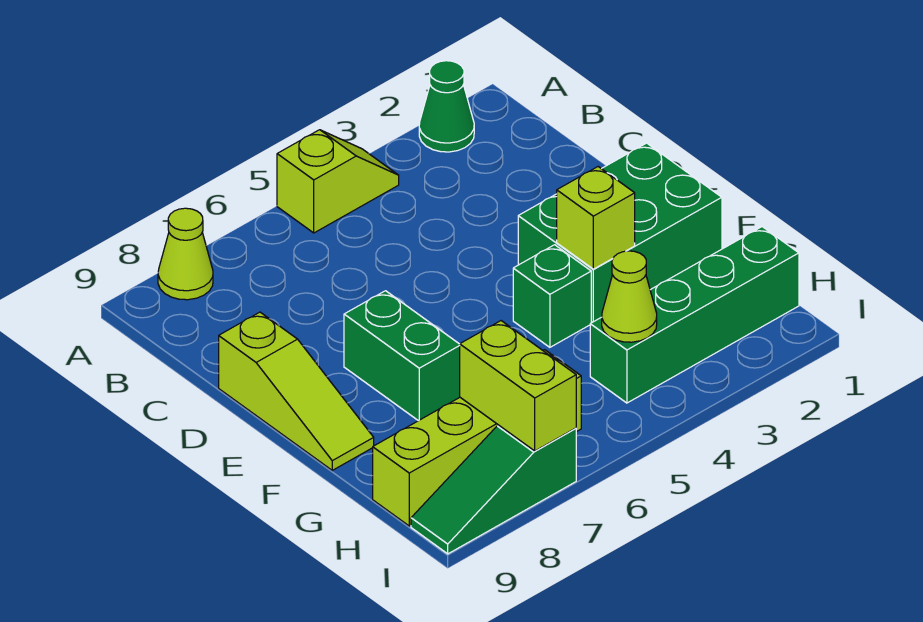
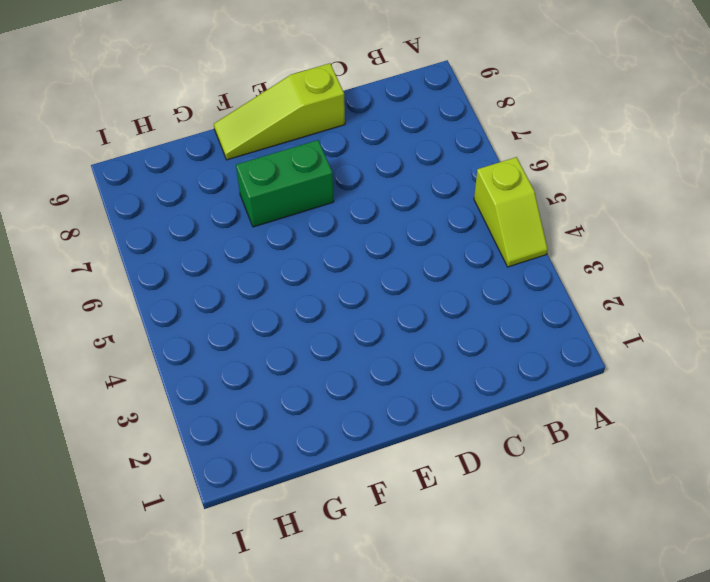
none -> green cone A2 level 1
none -> lime cone A8 level 1
none -> green brick E1:F3 level 1

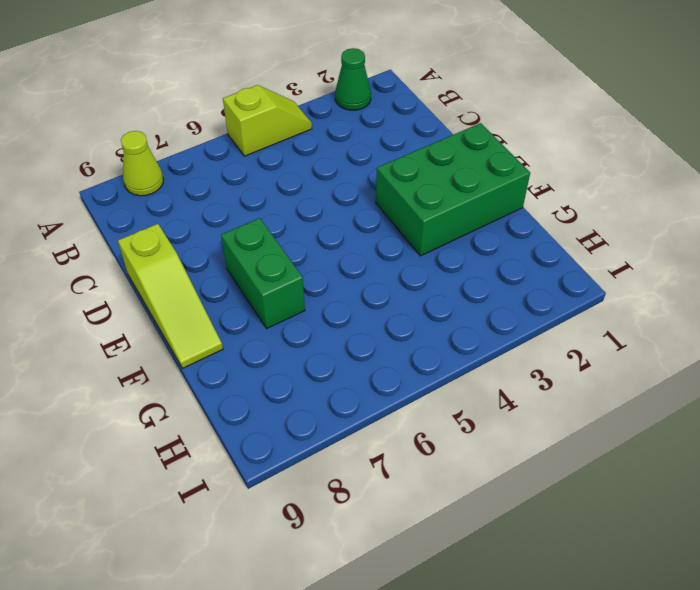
none -> green brick F4 level 1
none -> green brick H1:H4 level 1
none -> lime brick H6:H9 level 1

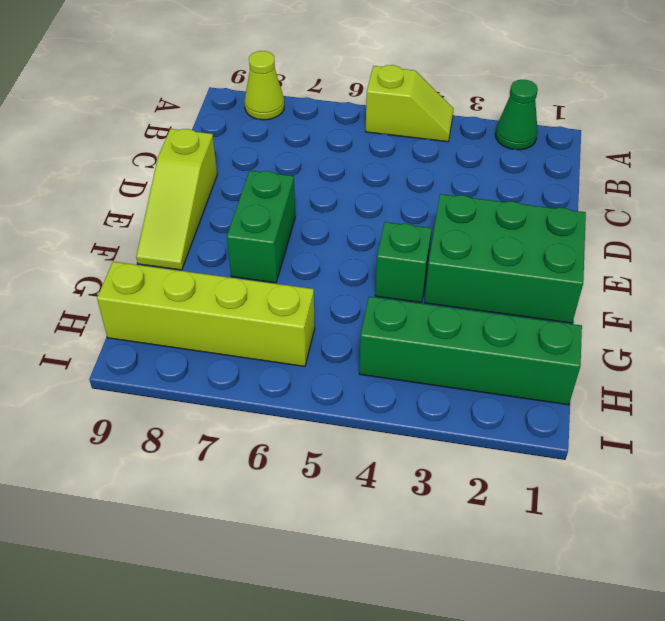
none -> green slope I7:I9 level 1 top 7
none -> lime brick F3 level 2
none -> lime cone H4 level 2

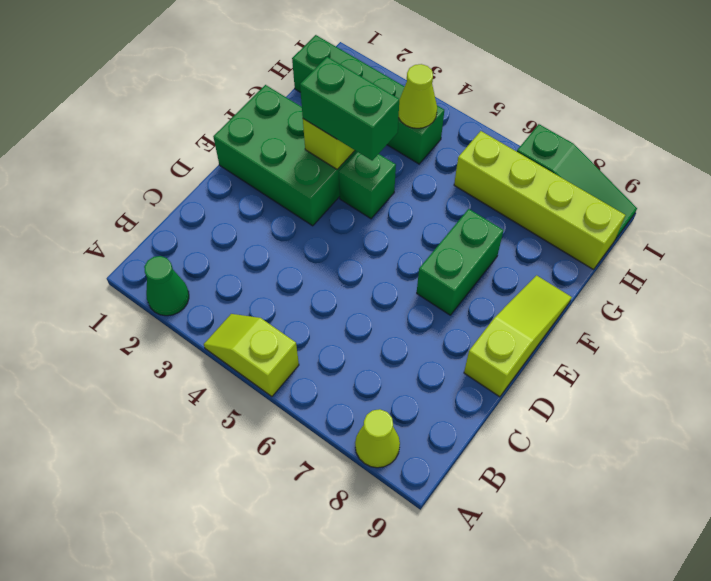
green brick F3:F4 level 3 -> none
none -> lime brick H7:I7 level 2

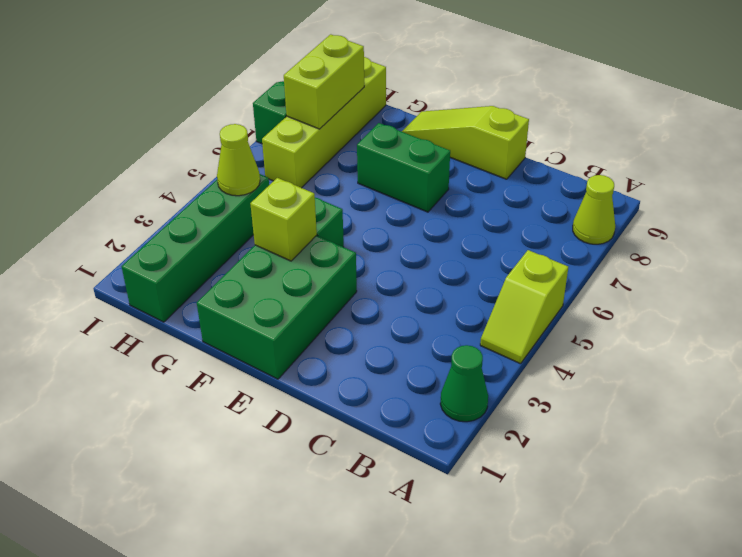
lime brick H7:H8 level 2 -> lime brick H7:I7 level 2

